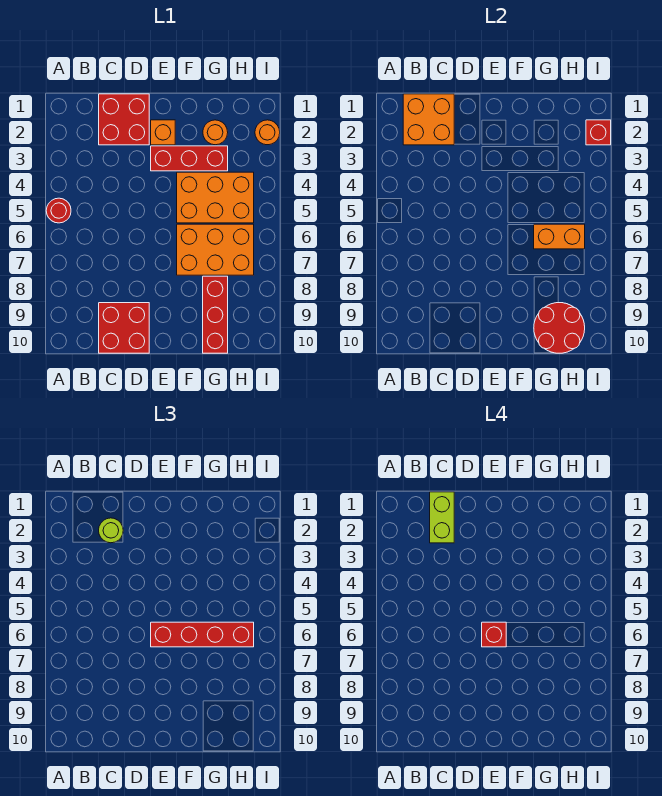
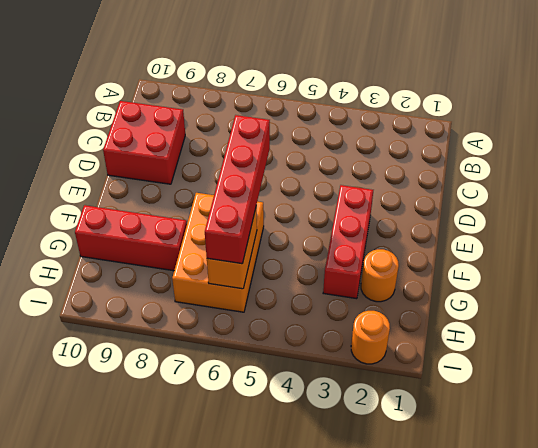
none -> red round brick A5 level 1
none -> red brick C1:D2 level 1
none -> orange brick E2 level 1

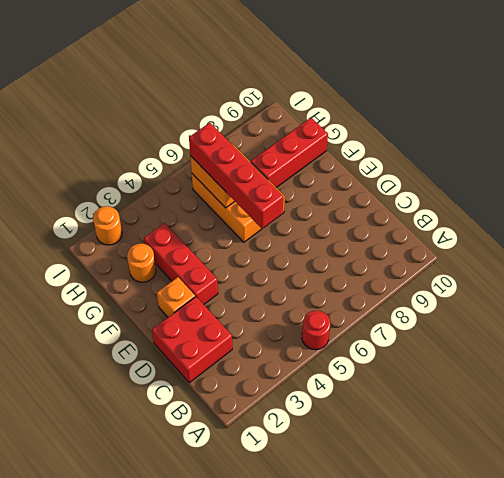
none -> red brick C9:D10 level 1
none -> orange brick F4:H5 level 1
none -> orange brick B1:C2 level 2

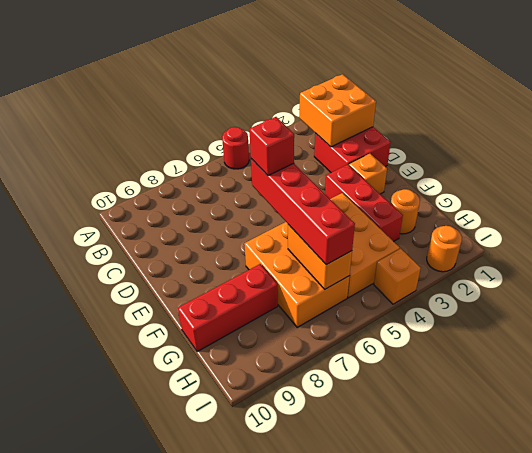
orange brick I4 level 1 -> none
none -> red brick C9:D10 level 1
none -> red round brick G9:H10 level 2
none -> red brick I2 level 2

